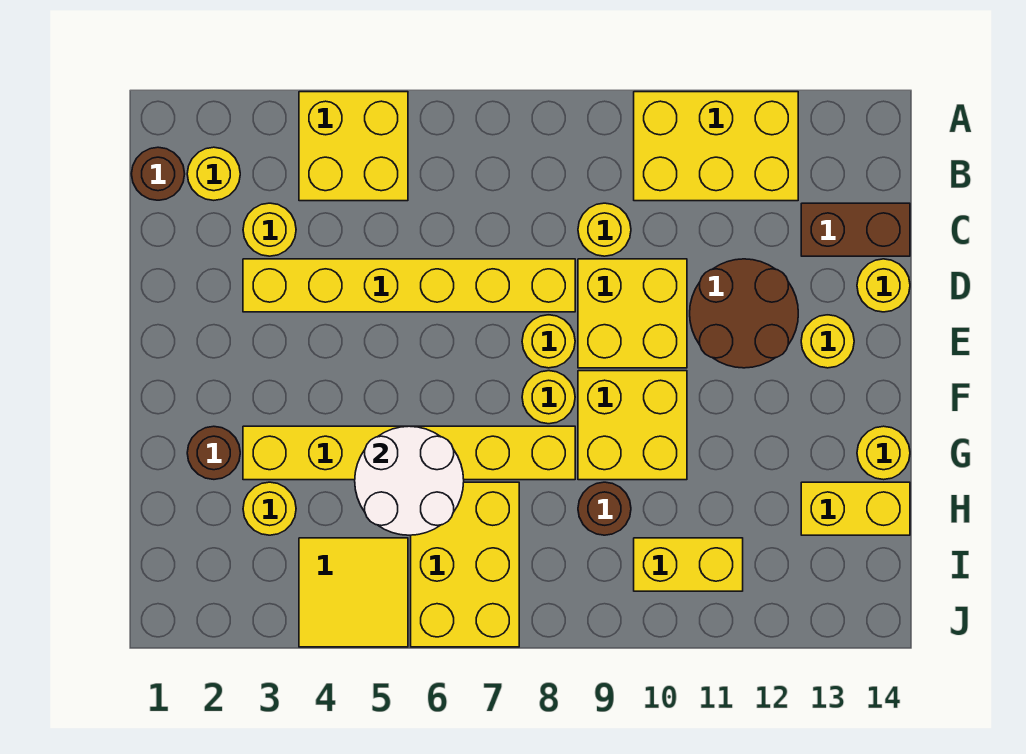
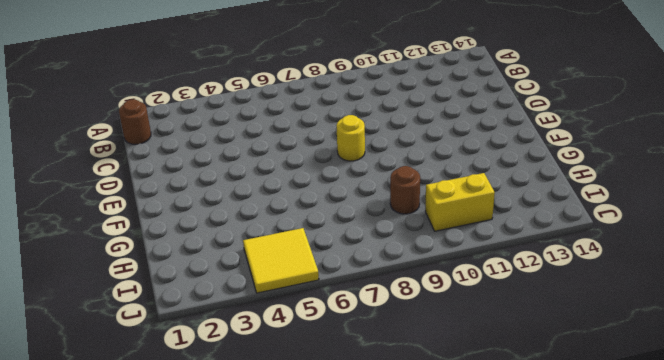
none -> yellow brick A4:B5 level 1
none -> yellow brick A10:B12 level 1
none -> yellow round brick B2 level 1

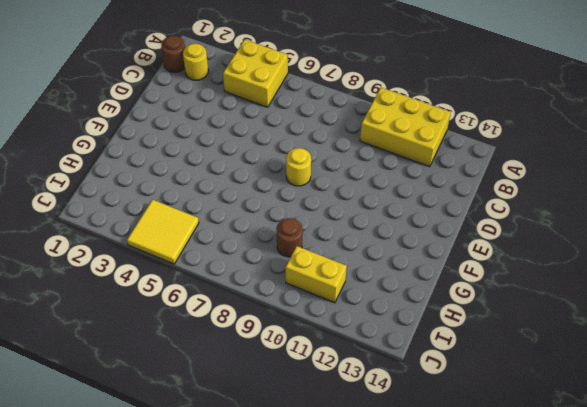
none -> yellow round brick C3 level 1
none -> yellow round brick C9 level 1
none -> brown brick C13:C14 level 1

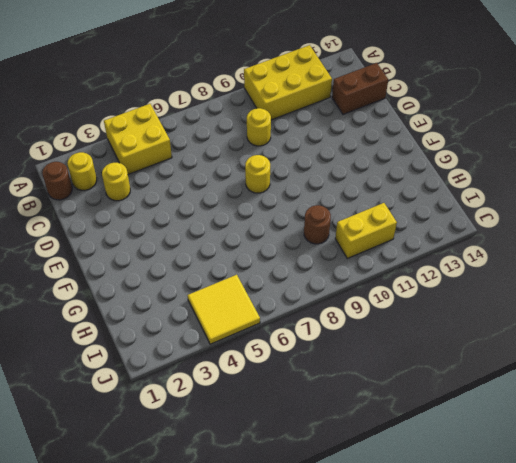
none -> yellow brick D3:D8 level 1
none -> yellow brick D9:E10 level 1
none -> brown round brick D11:E12 level 1

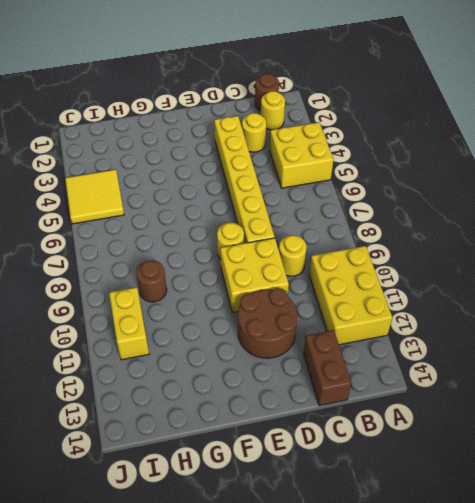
none -> yellow round brick D14 level 1
none -> yellow round brick E13 level 1
none -> yellow round brick F8 level 1

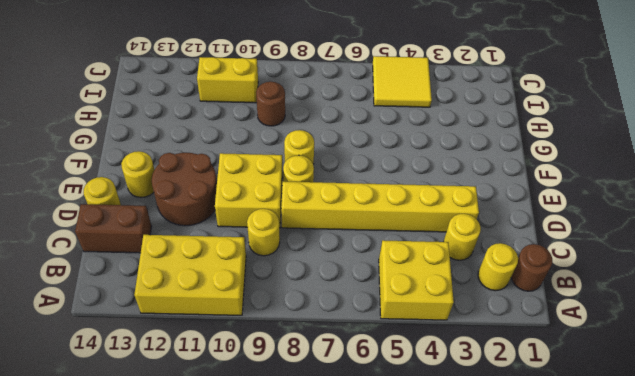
none -> yellow brick F9:G10 level 1
none -> brown round brick G2 level 1
none -> yellow brick G3:G8 level 1

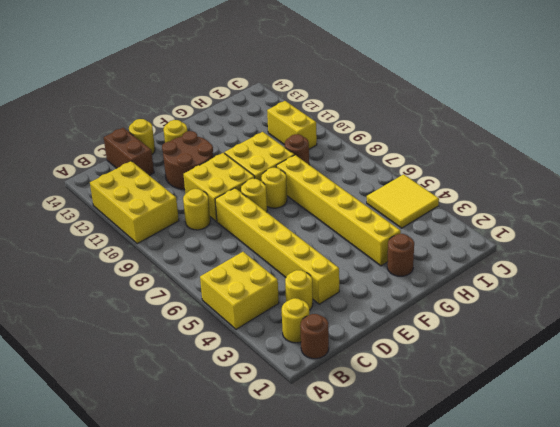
none -> yellow round brick G14 level 1
none -> yellow round brick H3 level 1
none -> yellow brick H6:J7 level 1

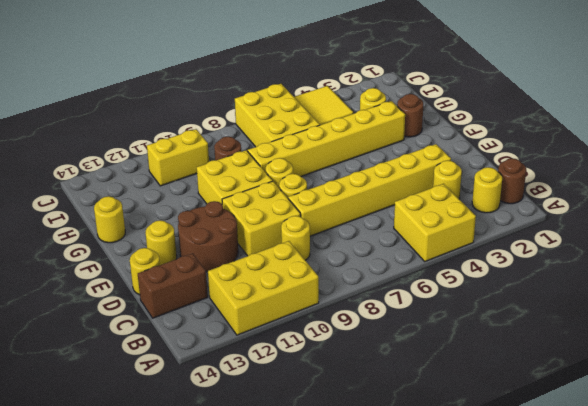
none -> yellow brick H13:H14 level 1
none -> white round brick G5:H6 level 2

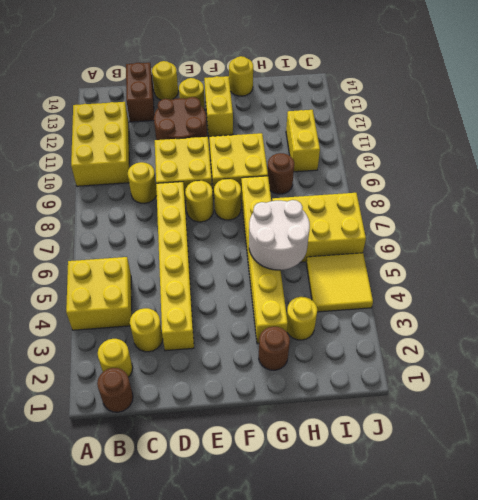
yellow brick F12:F13 level 1 -> yellow brick H13:H14 level 1

